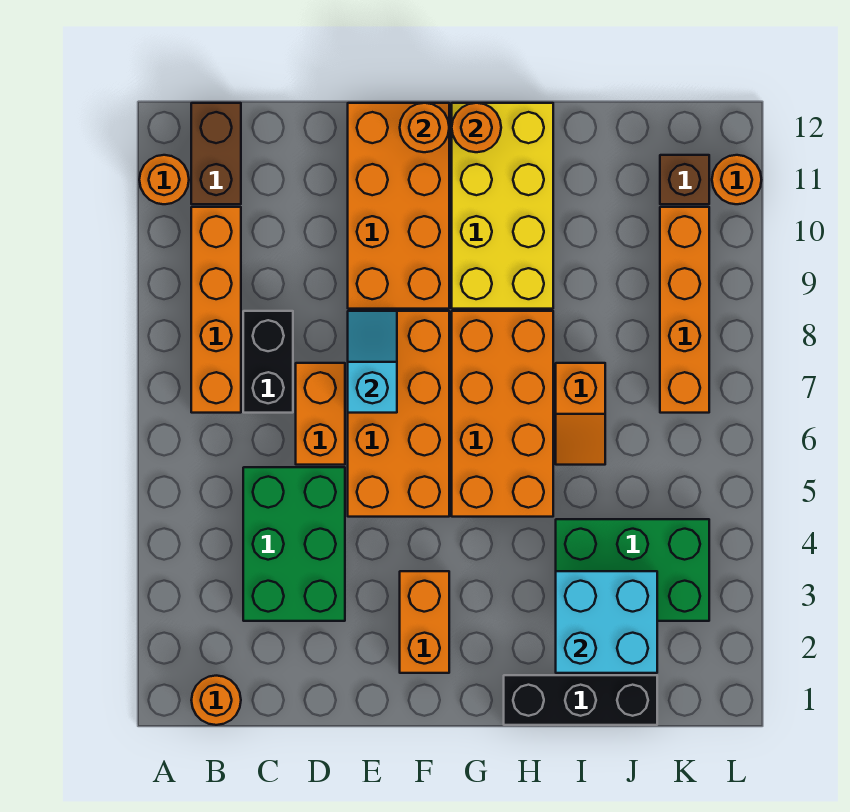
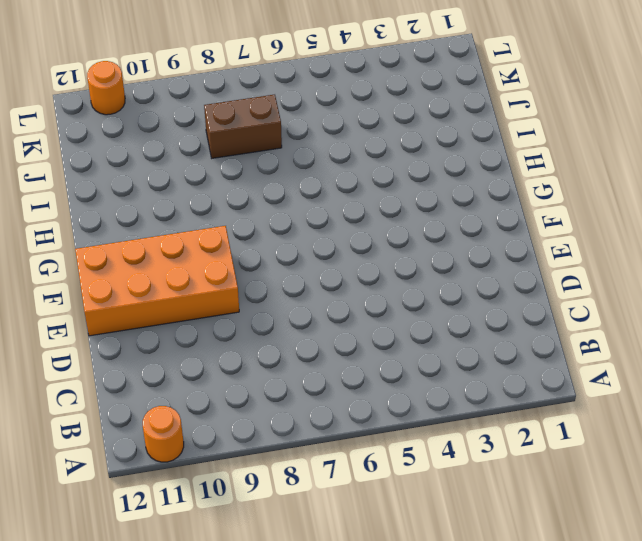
brown brick J7:J8 level 1 -> brown brick B11:B12 level 1
none -> orange round brick B1 level 1
none -> orange brick B7:B10 level 1
none -> green brick C3:D5 level 1

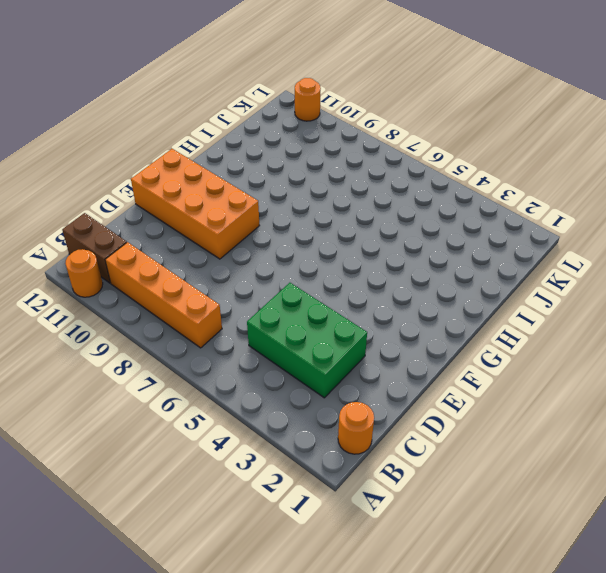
none -> black brick C7:C8 level 1
none -> orange brick D6:D7 level 1
none -> orange brick E5:F8 level 1

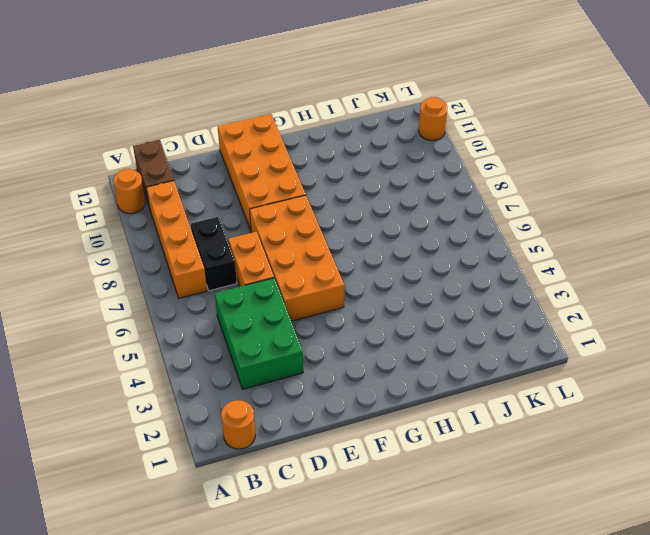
none -> orange brick F2:F3 level 1
none -> orange brick G5:H8 level 1
none -> yellow brick G9:H12 level 1

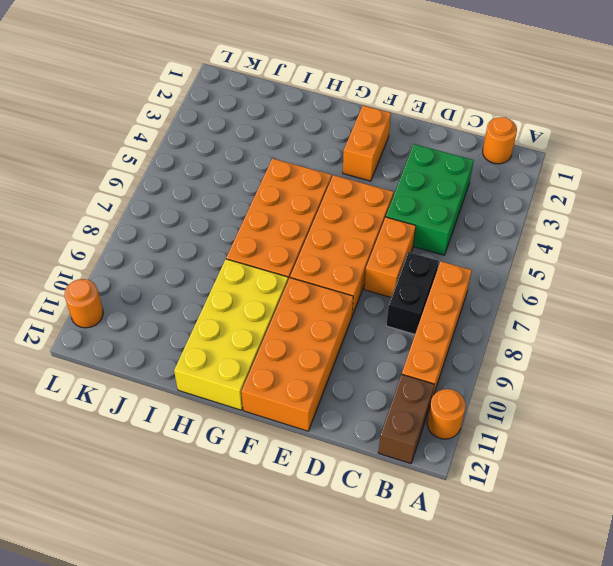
none -> black brick H1:J1 level 1
none -> green brick I3:K4 level 1
none -> orange slope I6:I7 level 1 top 7

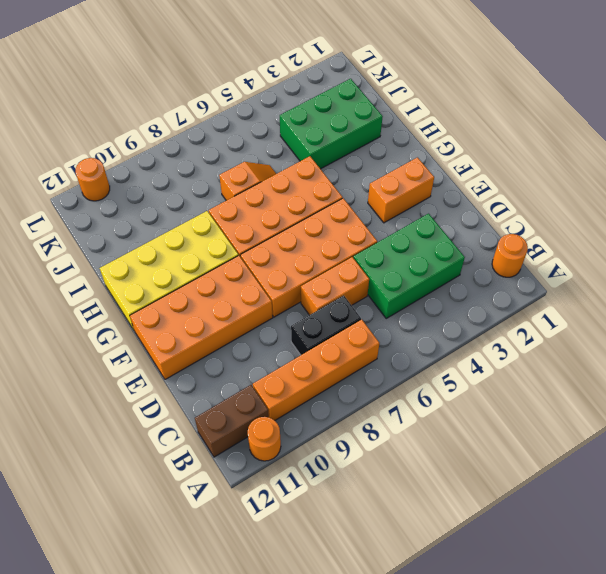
green brick I2:J4 level 1 -> green brick I3:K4 level 1
none -> black brick H1:J1 level 1
none -> orange brick K7:K10 level 1
none -> brown brick K11 level 1

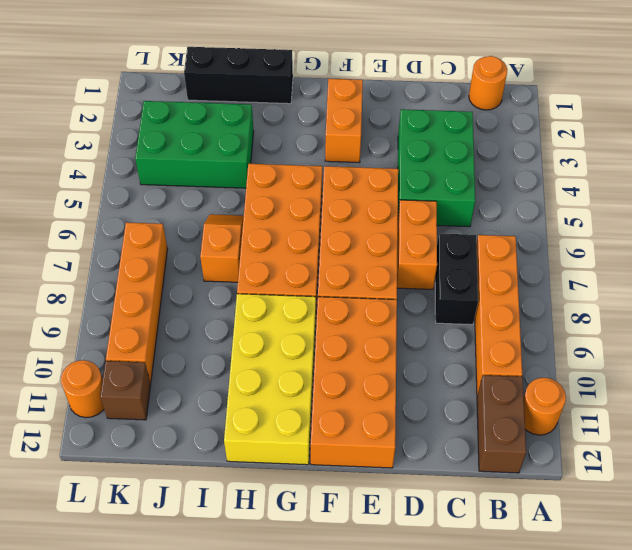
none -> cyan slope E7:E8 level 2 top 7
none -> orange round brick F12 level 2
none -> orange round brick G12 level 2

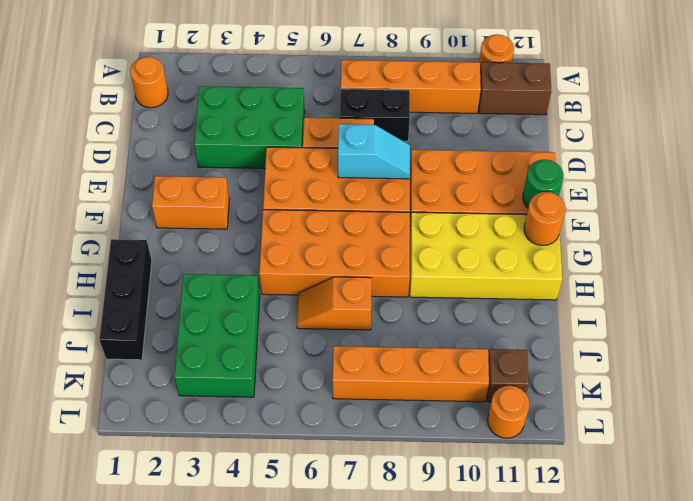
green round brick F12 level 2 -> orange round brick F12 level 2
none -> cyan brick I2:J3 level 2

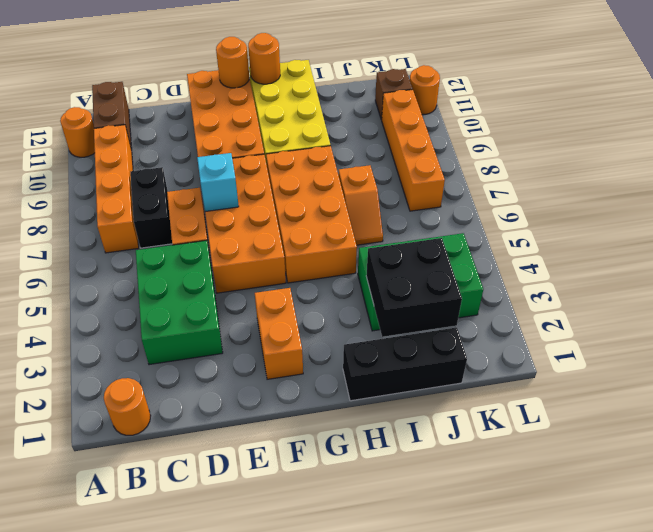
black brick I2:J3 level 2 -> cyan brick I2:J3 level 2

